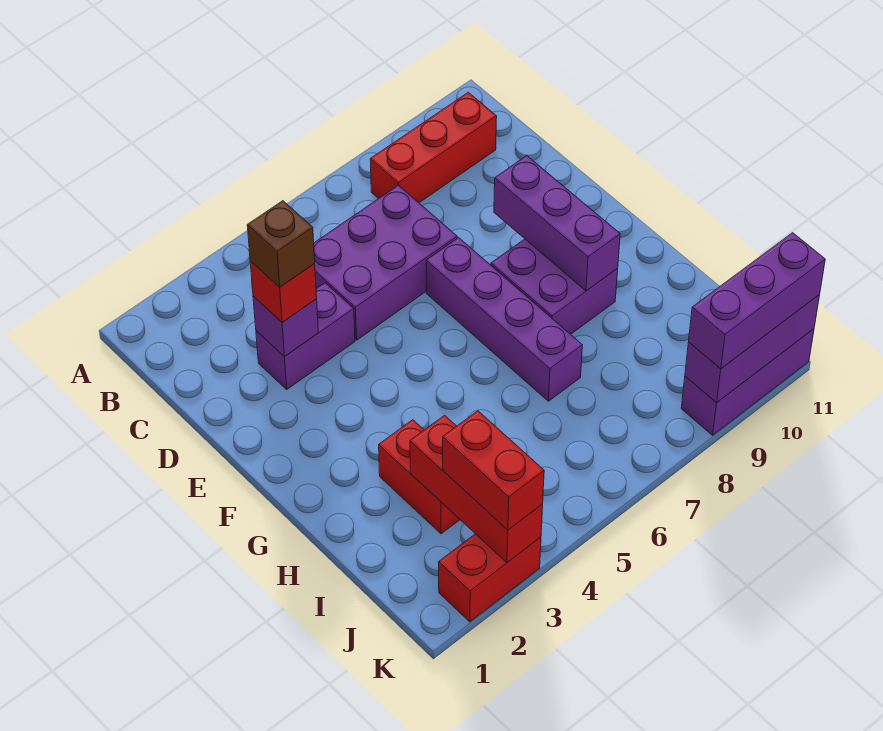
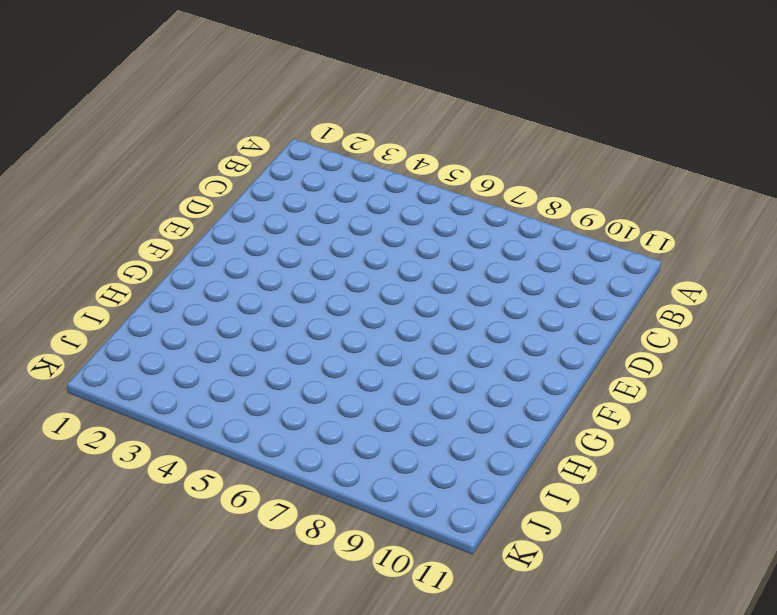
none -> red brick B8:B10 level 1
none -> purple brick C5:D7 level 1
none -> purple brick D3:D4 level 1

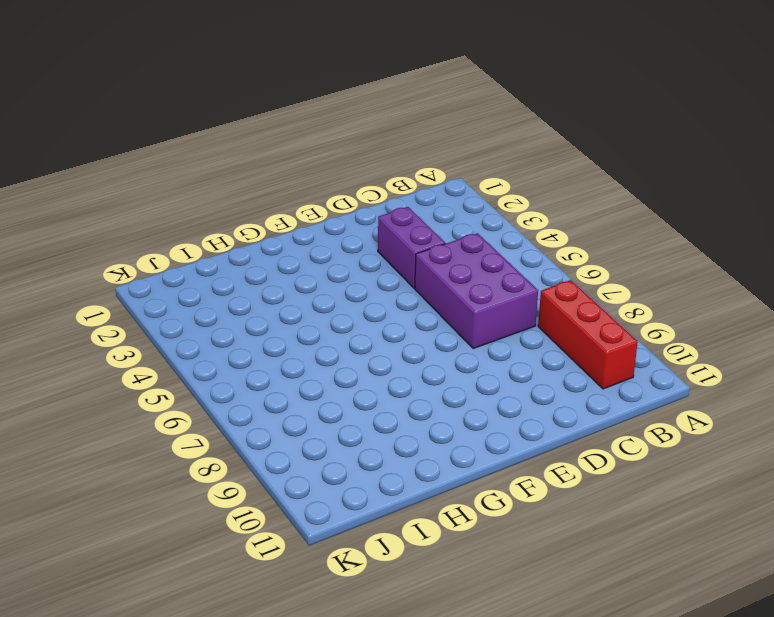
none -> purple brick E7:H7 level 1
none -> purple brick F8:G9 level 1
none -> red brick H3:I3 level 1

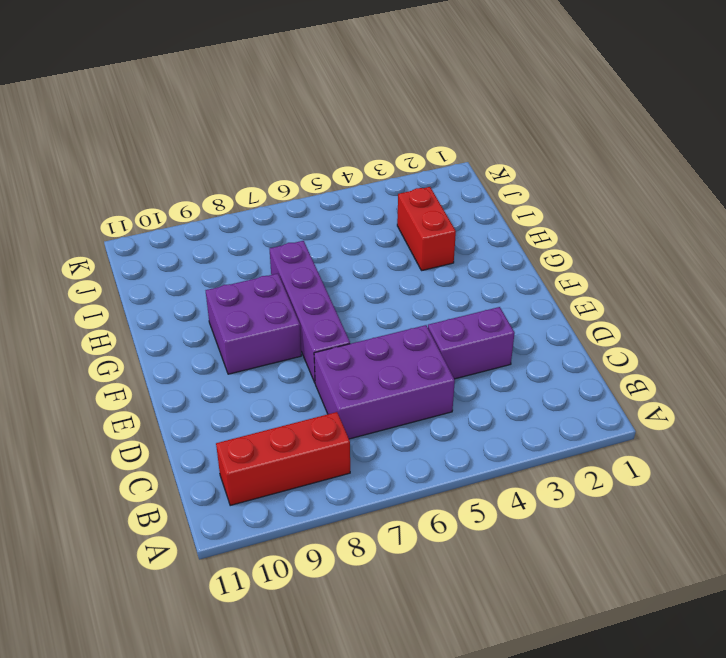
none -> red brick K2:K3 level 1
none -> purple brick K9:K11 level 1
none -> purple brick D3 level 2

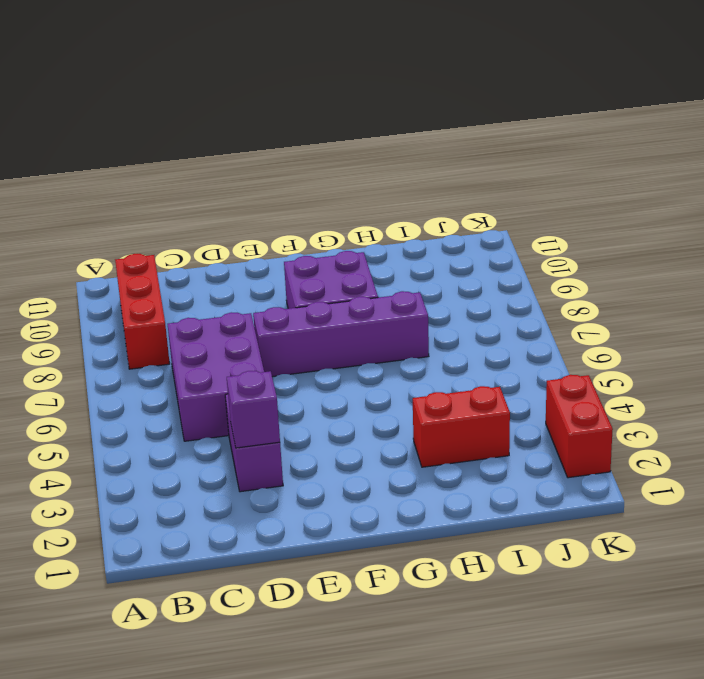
none -> purple brick K9:K11 level 1
none -> purple brick E9:G9 level 2
none -> red brick I3:K3 level 2

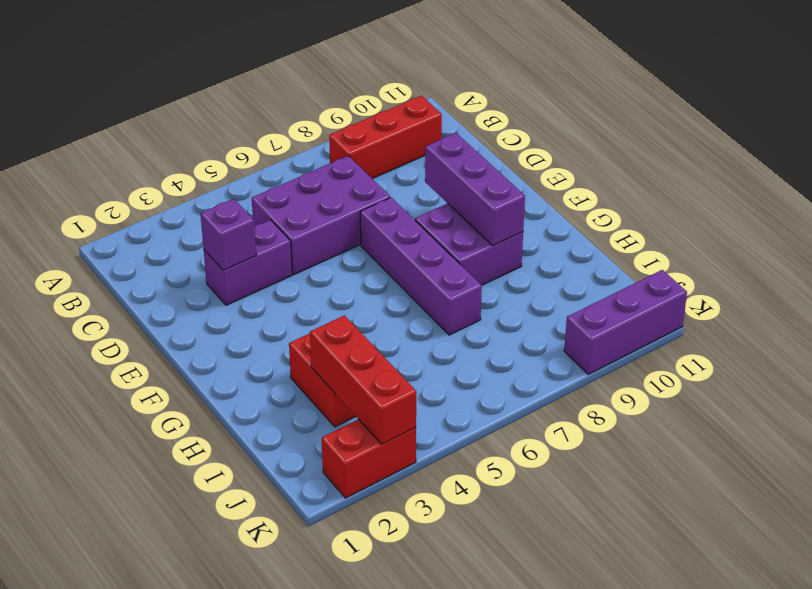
none -> purple brick K9:K11 level 2
none -> red brick D3 level 3
none -> red brick J3:K3 level 3

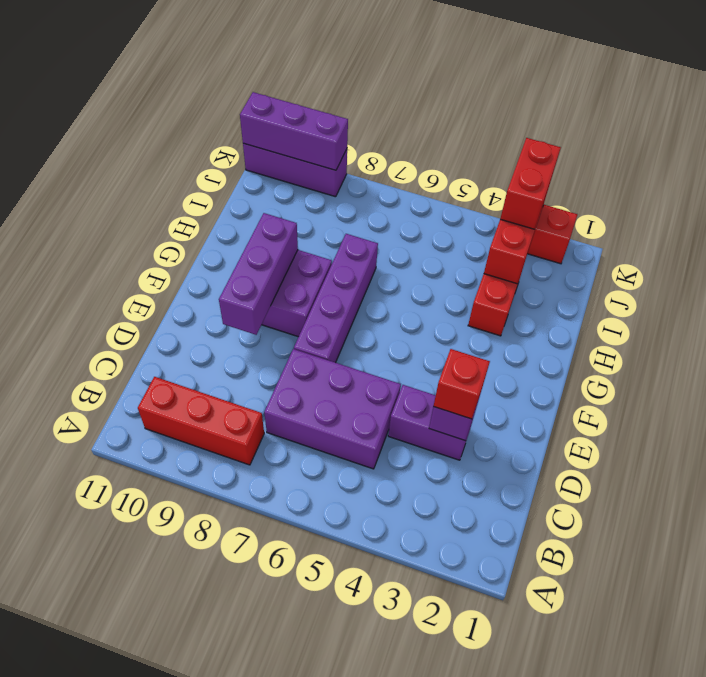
none -> purple brick K9:K11 level 3
none -> brown brick D3 level 4

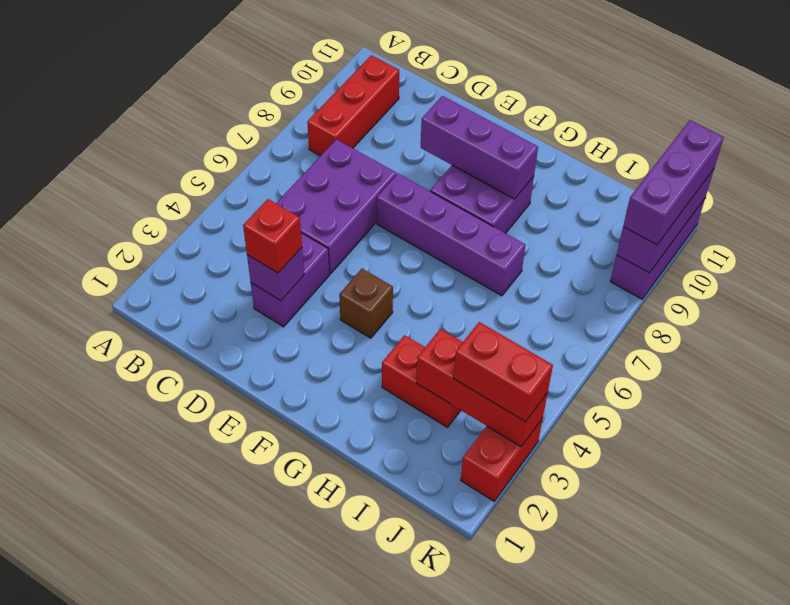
brown brick F4 level 1 -> brown brick D3 level 4

